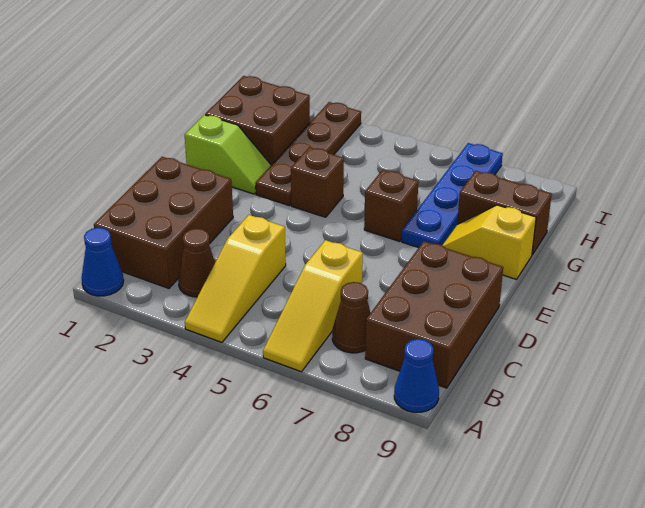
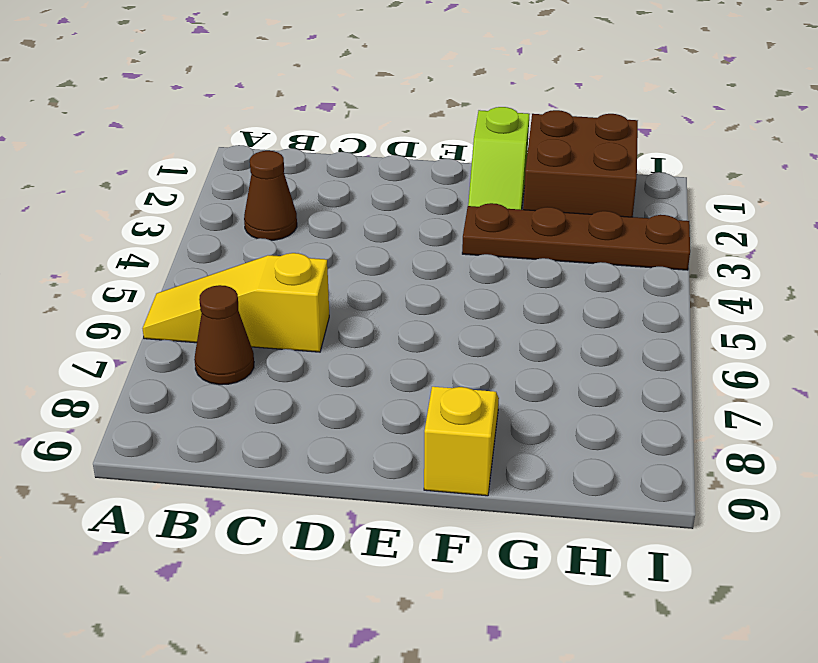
none -> blue cone A1 level 1
none -> yellow slope A4:C4 level 1 top C
none -> blue cone A9 level 1

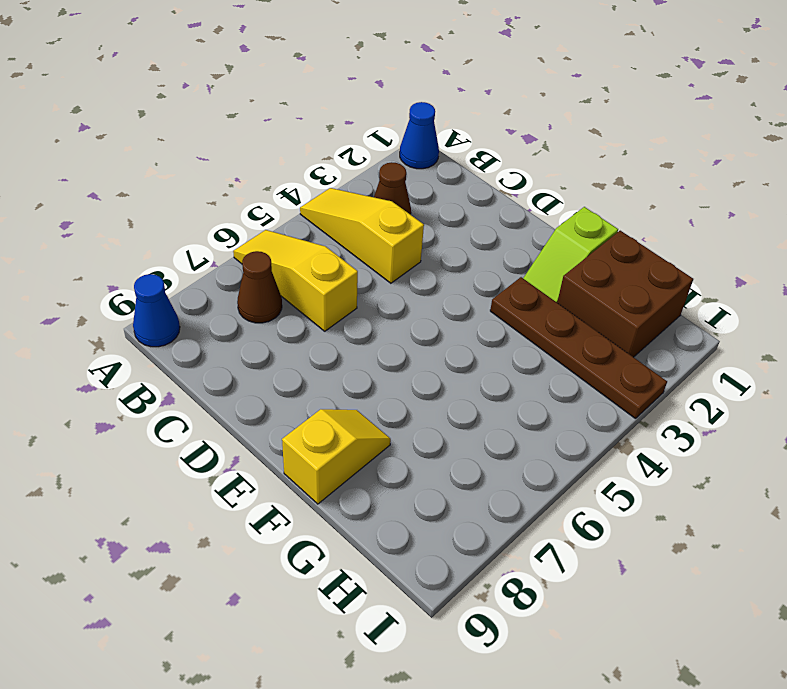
none -> brown brick B1:D2 level 1
none -> brown brick B8:D9 level 1
none -> brown brick F4 level 1

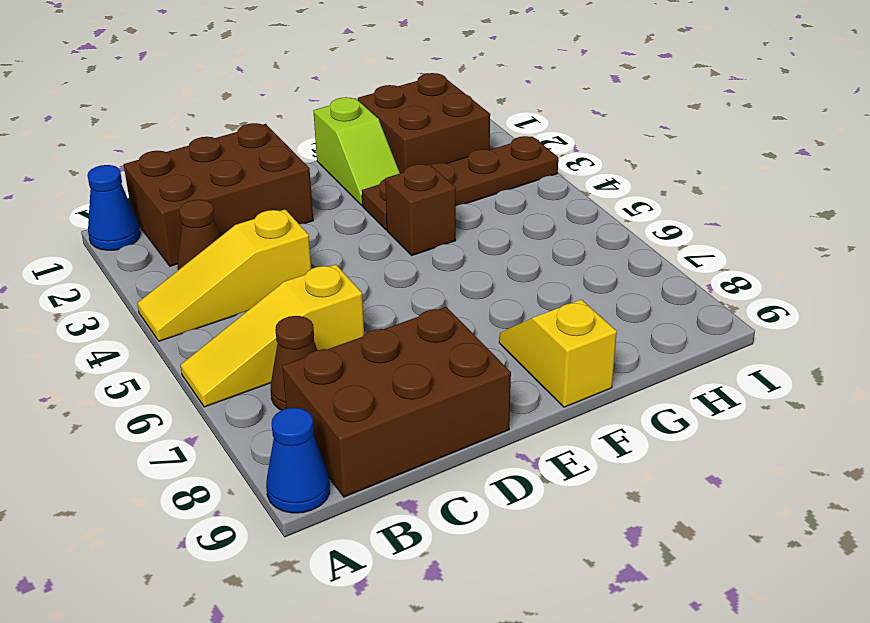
none -> brown brick F6 level 1
none -> blue plate F7:I7 level 1
none -> brown brick G8:G9 level 1

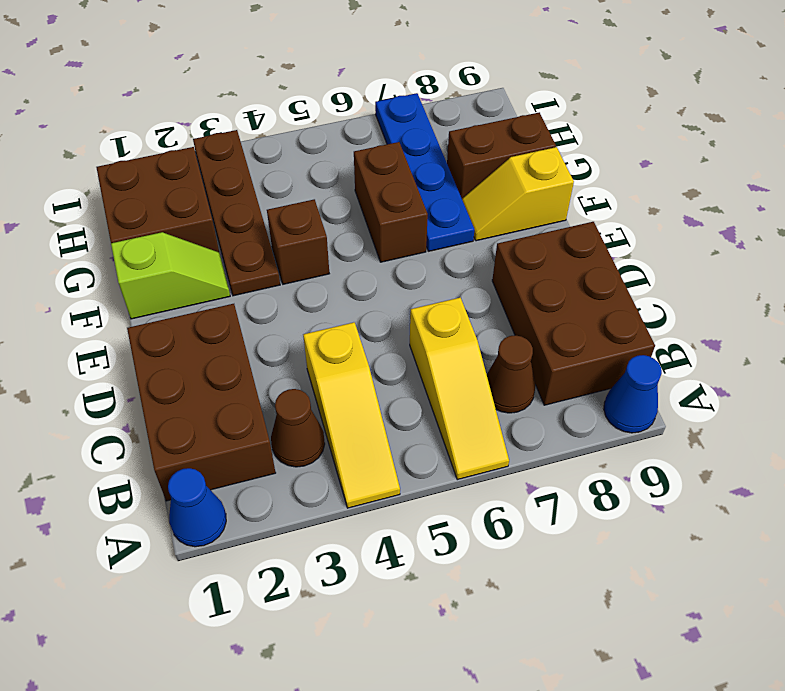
brown brick F6:G6 level 1 -> brown brick F6 level 1

